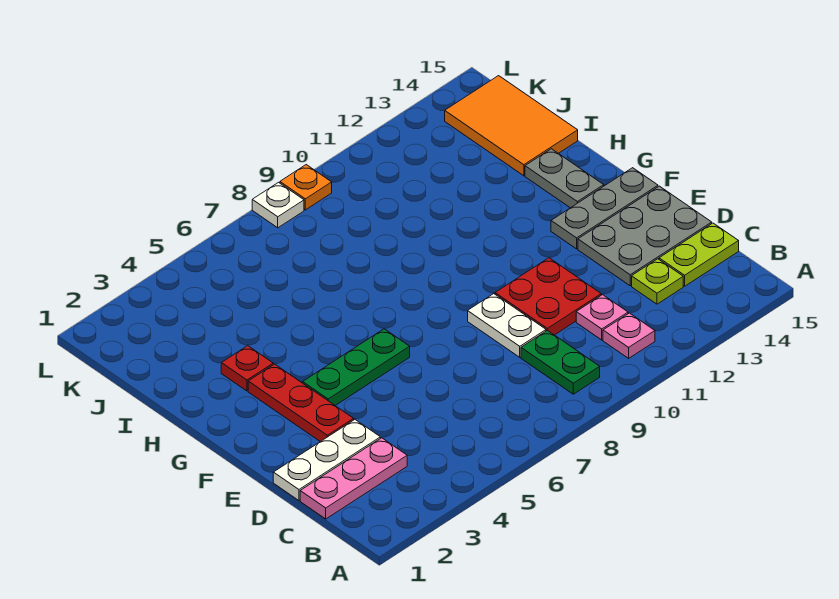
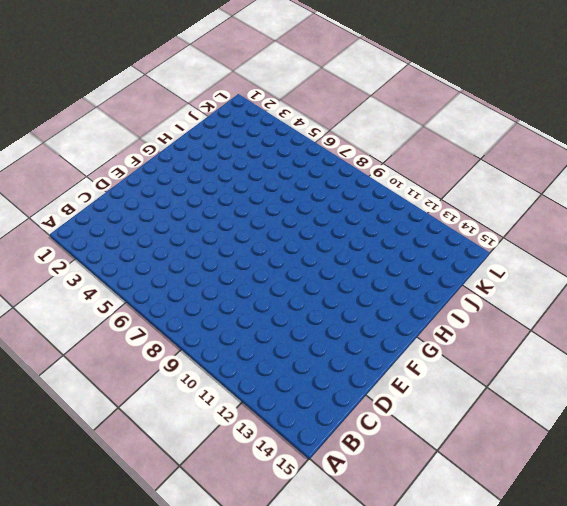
none -> green plate B9:C9 level 1
none -> pink plate B11 level 1
none -> pink plate C1:C3 level 1

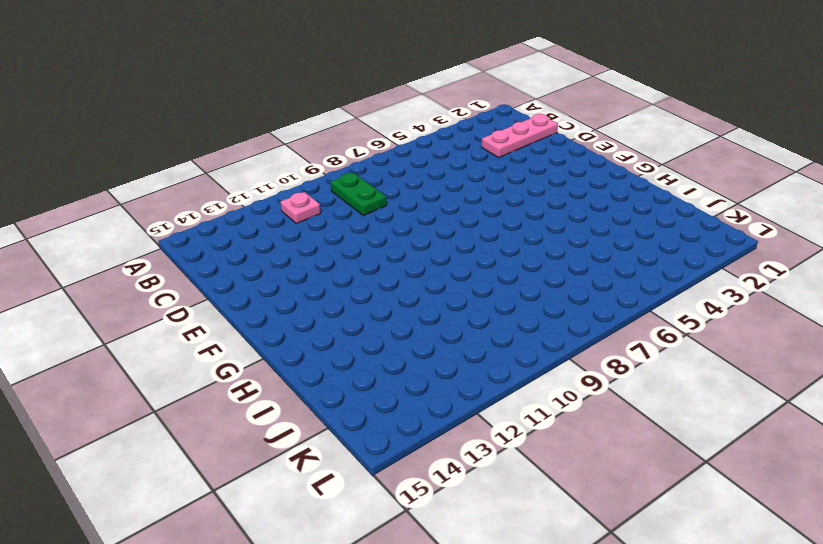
none -> pink plate C11 level 1
none -> lime plate C13 level 1
none -> lime plate C14:C15 level 1

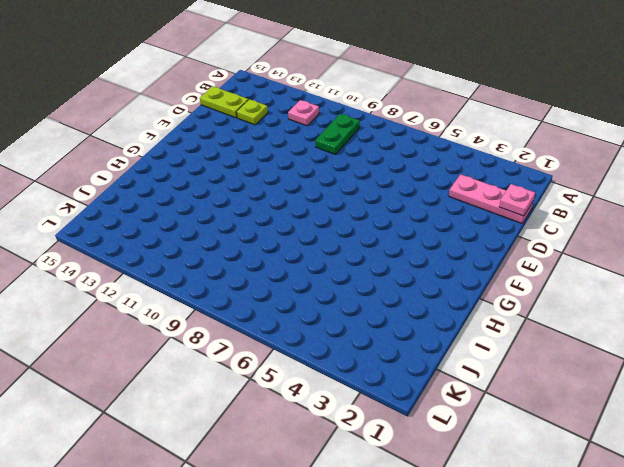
pink plate C1 level 2 -> pink plate C11 level 1
none -> white plate D1:D3 level 1
none -> white plate D9:E9 level 1
none -> red plate D10:E11 level 1

